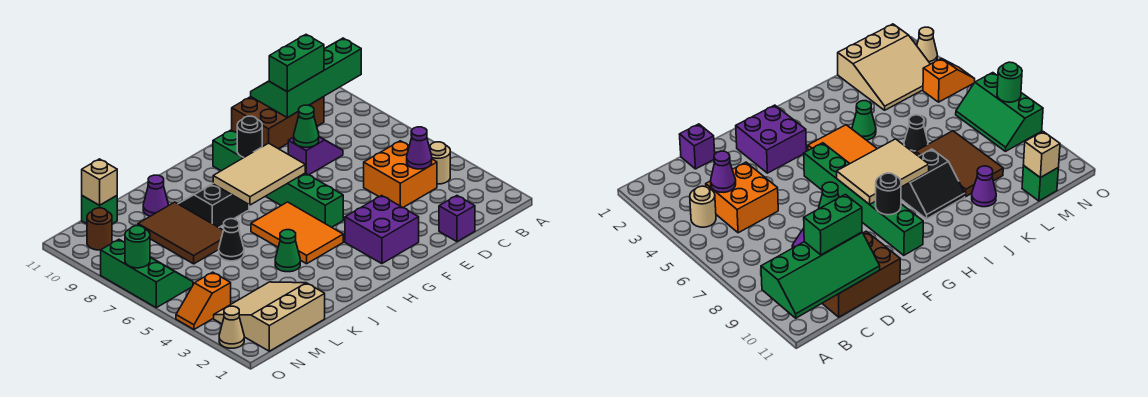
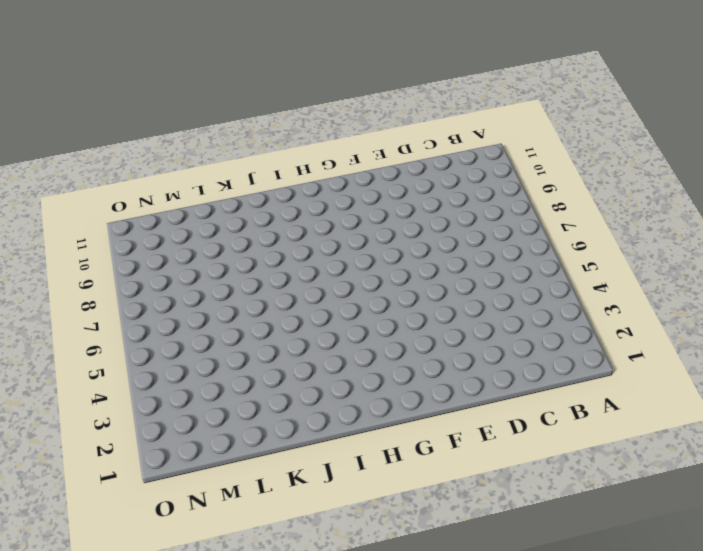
none -> tan round brick B4 level 1
none -> orange brick C4:D5 level 1
none -> brown brick C10:E11 level 1

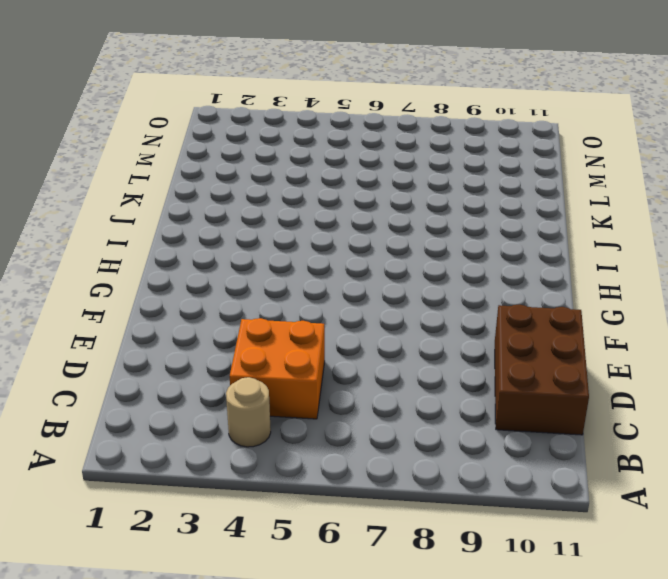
none -> purple brick D1 level 1
none -> purple slope D8:E8 level 1 top E
none -> purple brick F2:G3 level 1

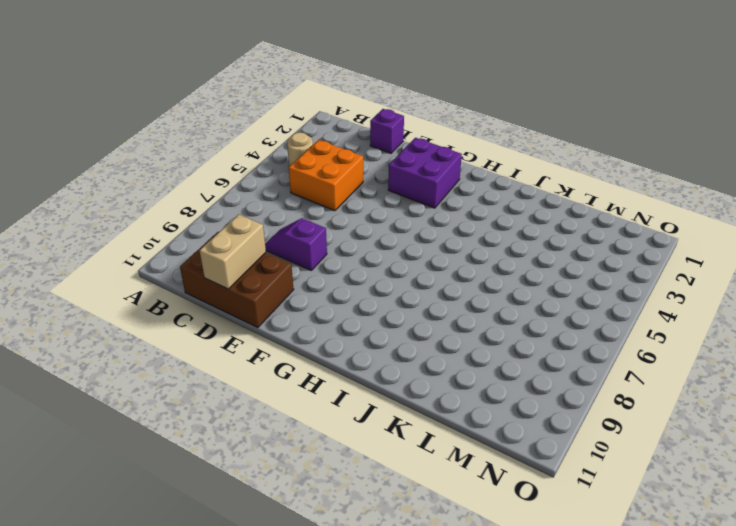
tan brick D10:D11 level 2 -> green slope A10:D11 level 2 top 10
none -> green brick G5:G10 level 1
none -> orange tile H4:I6 level 1
none -> black slope I8:J9 level 1 top 8

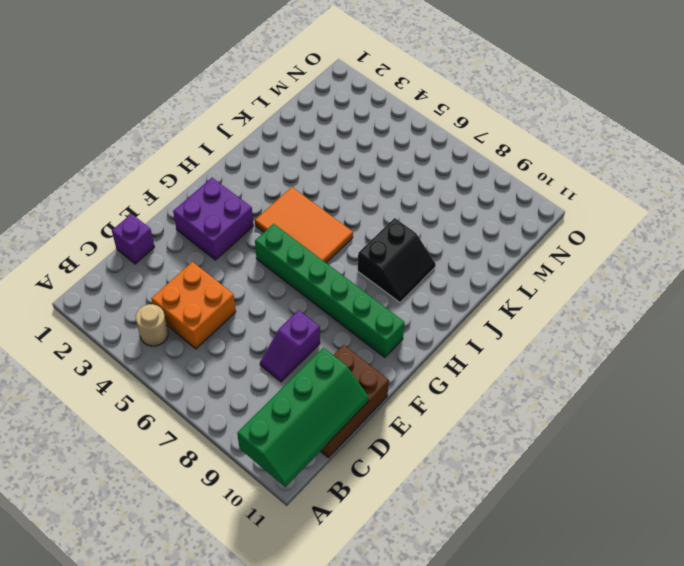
none -> green cone J4 level 1
none -> black cone K6 level 1
none -> brown tile K7:L9 level 1

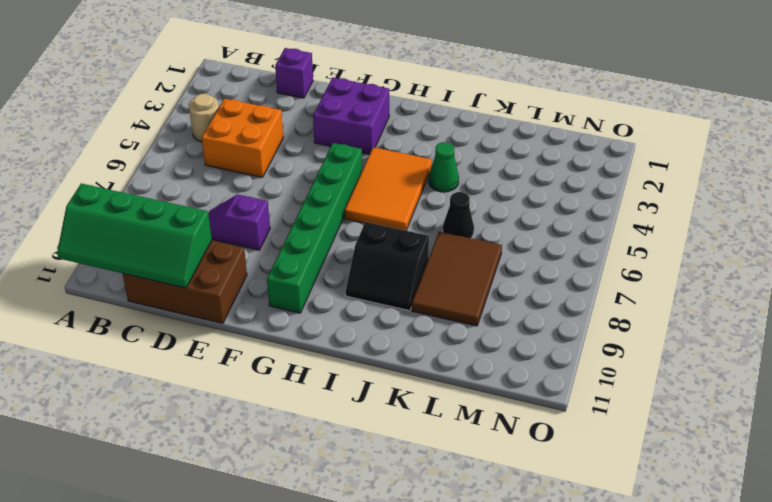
none -> purple cone K10 level 1
none -> tan slope L1:N3 level 1 top 1
none -> green brick M11 level 1

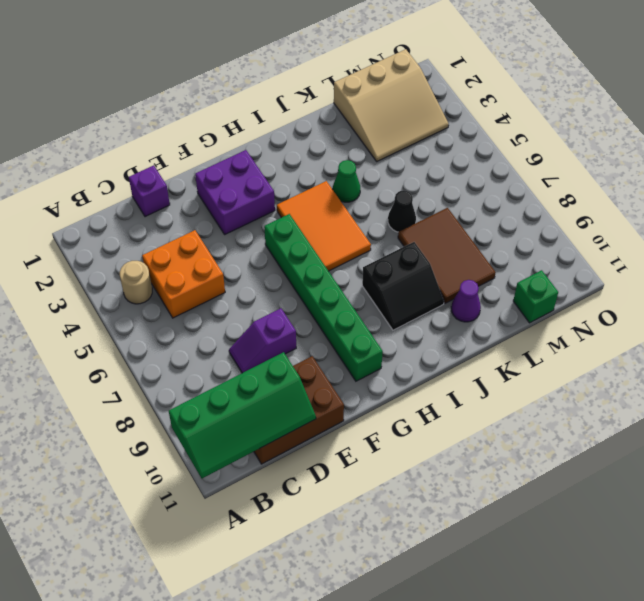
none -> orange slope N4:O4 level 1 top N
none -> green slope N6:O8 level 1 top O
none -> brown round brick N10 level 1

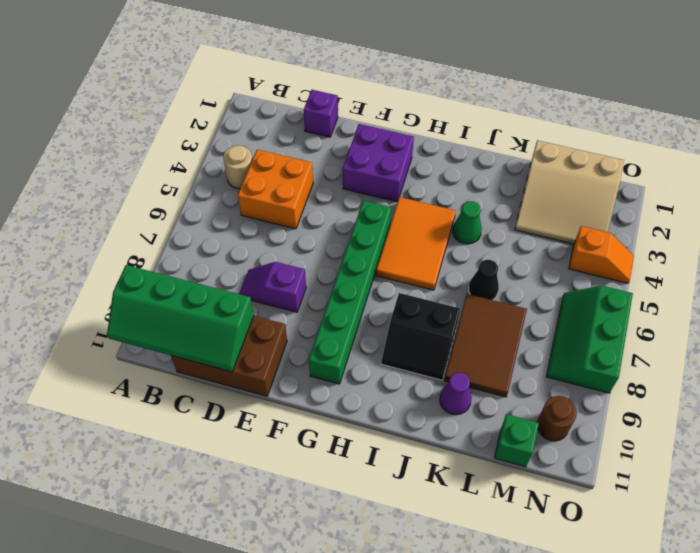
none -> tan cone O2 level 1
none -> purple cone C4 level 2
none -> green cone E8 level 2

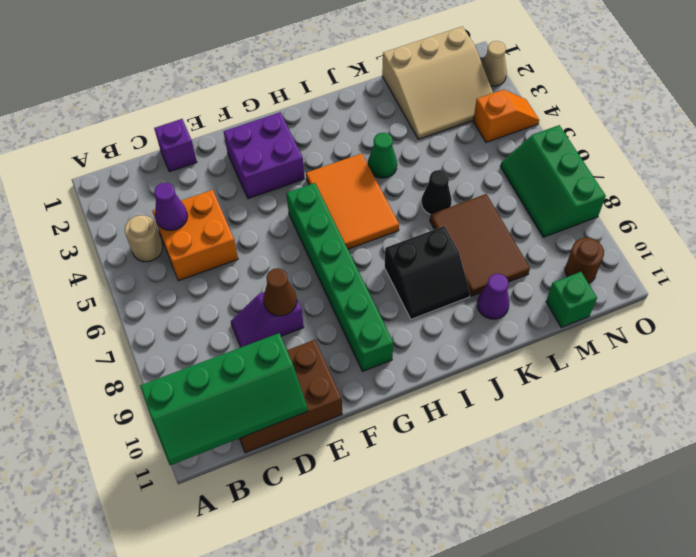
brown cone E8 level 2 -> green cone E8 level 2
none -> tan tile G7:I8 level 2
none -> black round brick G9 level 2
none -> tan brick M11 level 2

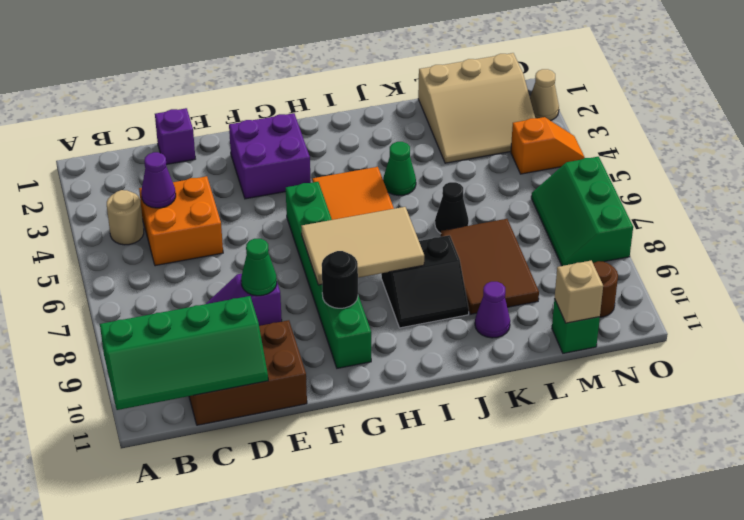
none -> green round brick O7 level 2
none -> green brick C10:D10 level 3

